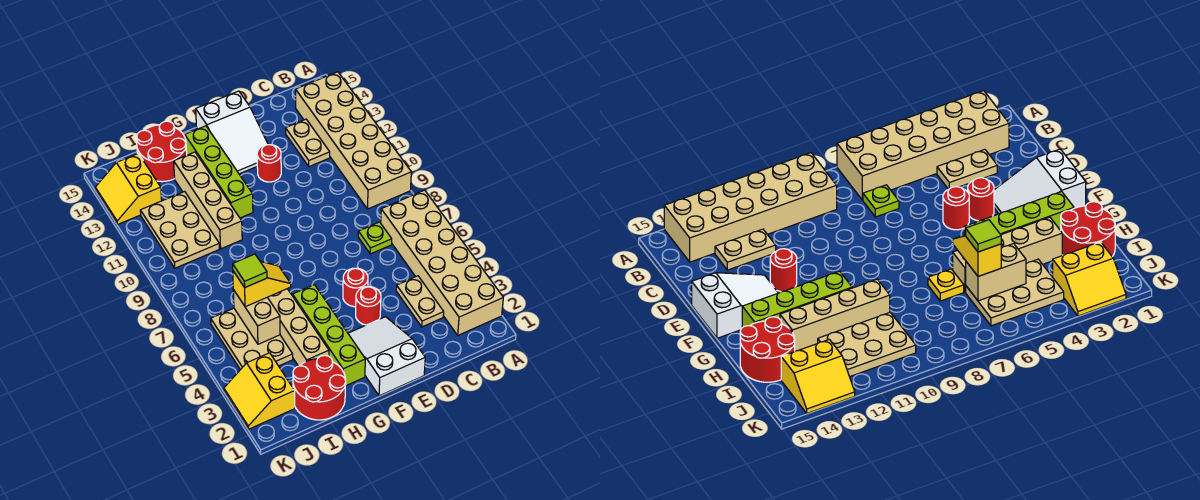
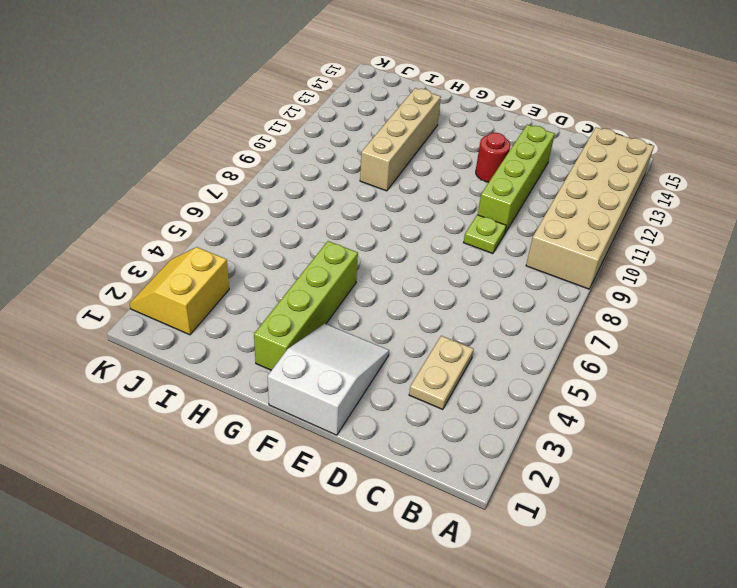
lime plate D9 level 1 -> lime plate C7 level 1
lime brick D10:D13 level 1 -> lime brick G11:G14 level 1
none -> tan brick A2:B7 level 1
none -> tan plate C12:C13 level 1
none -> red round brick E4 level 1

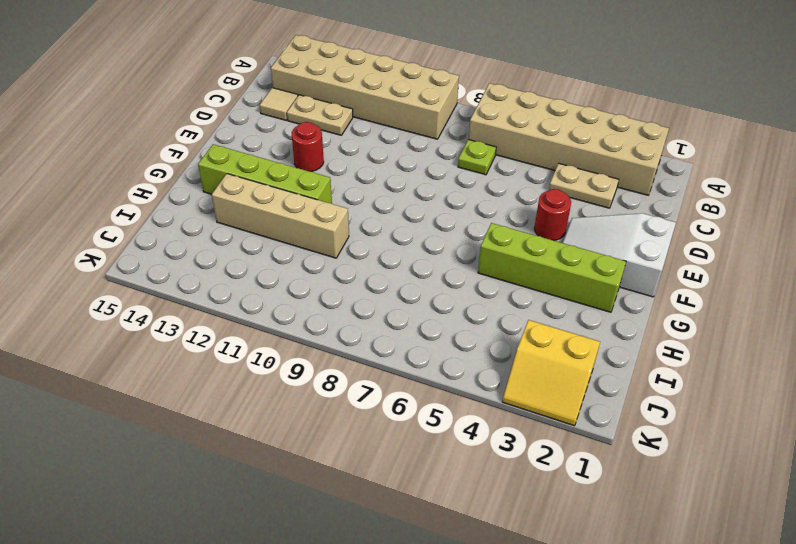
tan tile C14 level 1 -> none
none -> red round brick E5 level 1
none -> white slope E13:F15 level 1 top 15
none -> red round brick H1:I2 level 1

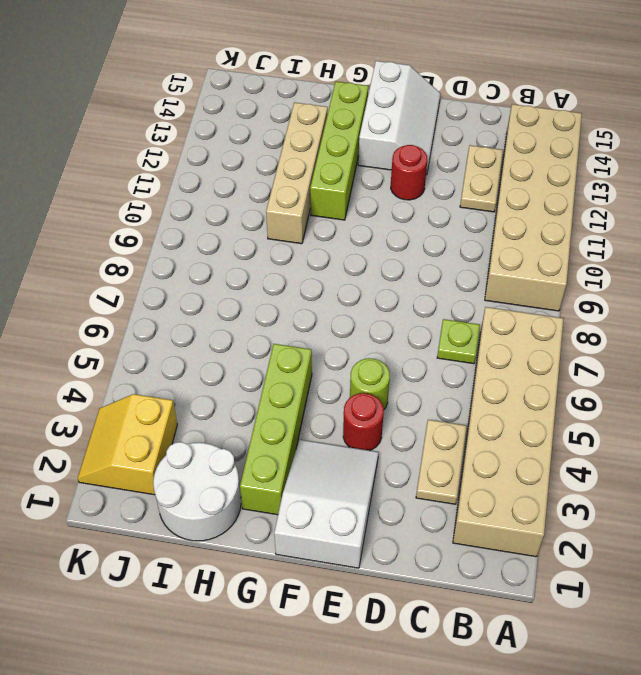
lime round brick E5 level 1 -> red round brick E5 level 1
white slope E13:F15 level 1 top F -> white slope E13:F15 level 1 top 15
white round brick H1:I2 level 1 -> red round brick H1:I2 level 1
none -> tan brick H3:H6 level 1
none -> yellow plate H7 level 1
none -> red round brick H14:I15 level 1

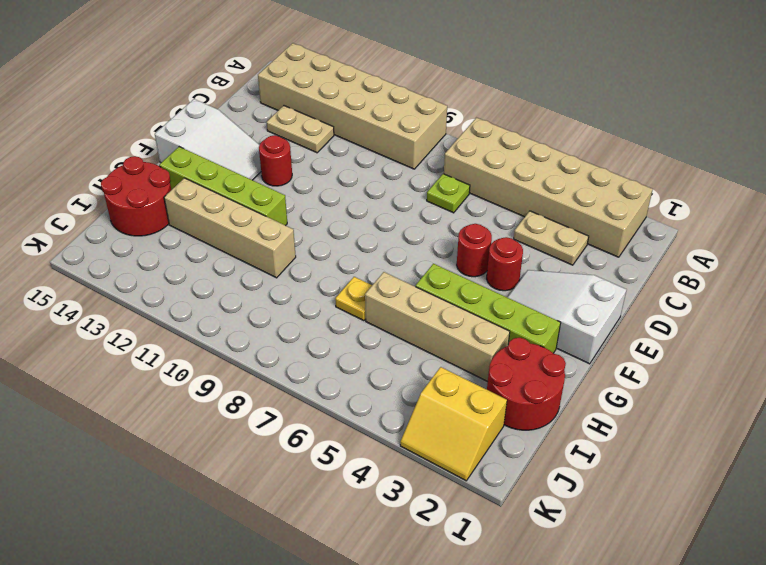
none -> tan plate I4:J6 level 1
none -> tan plate I10:J12 level 1
none -> yellow slope J13:K14 level 1 top J

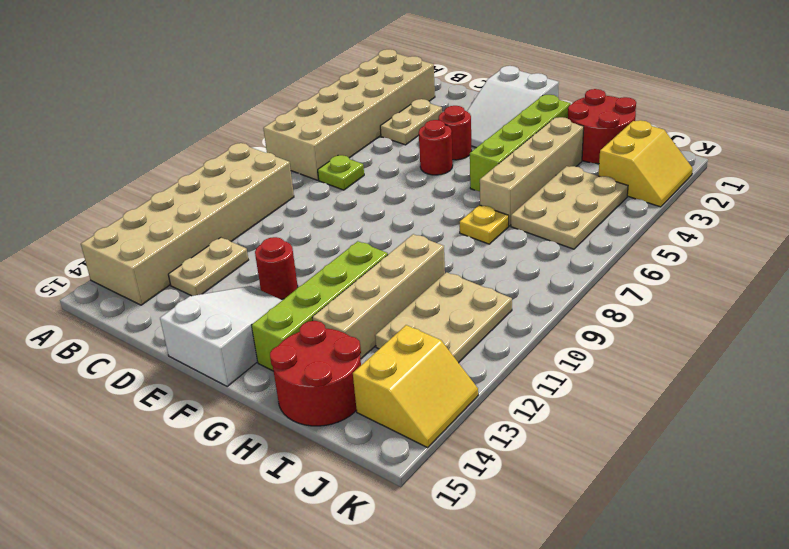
none -> tan brick I5:I6 level 2
none -> yellow slope H6:I6 level 3 top I
none -> lime tile I6 level 4

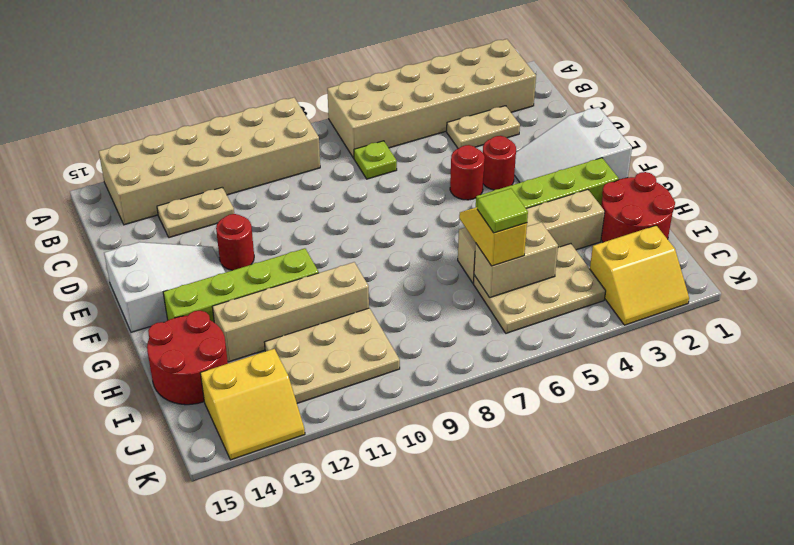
none -> yellow plate H7 level 1

